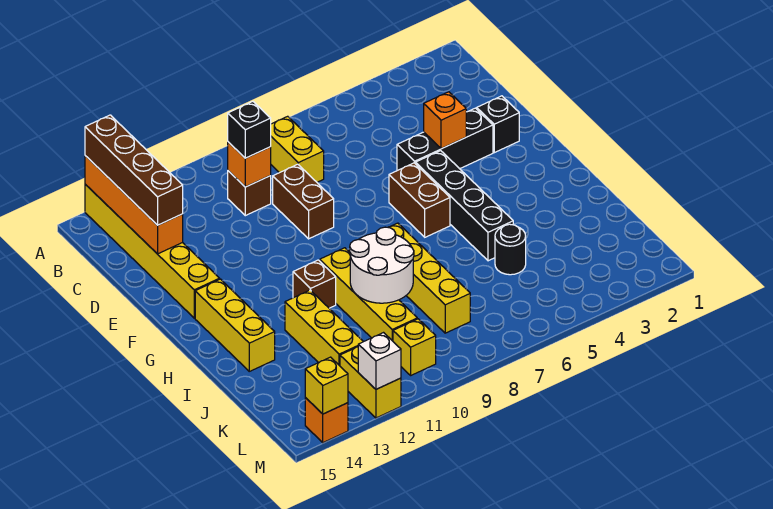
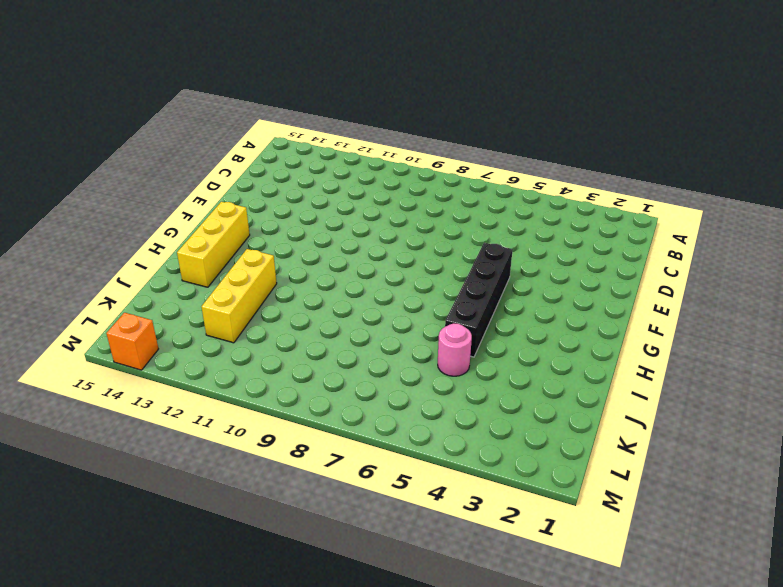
pink round brick J5 level 1 -> black round brick J5 level 1
none -> yellow brick A14:F14 level 1
none -> yellow brick B8:C8 level 1
none -> brown brick C10 level 1

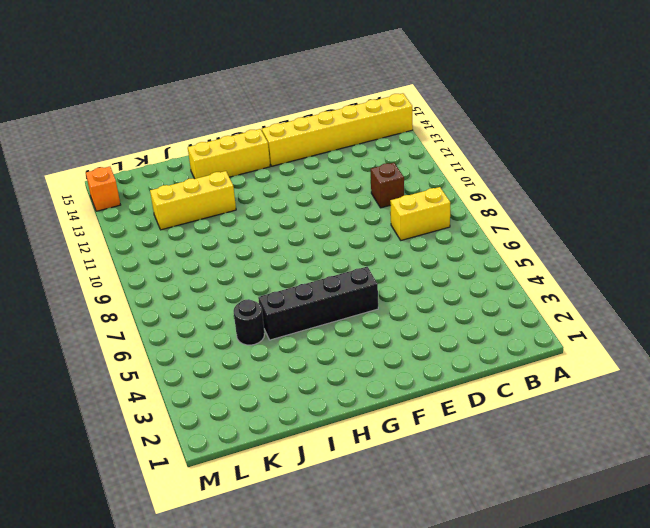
none -> brown brick D9:E9 level 1
none -> black brick E2 level 1
none -> black brick E3:E5 level 1

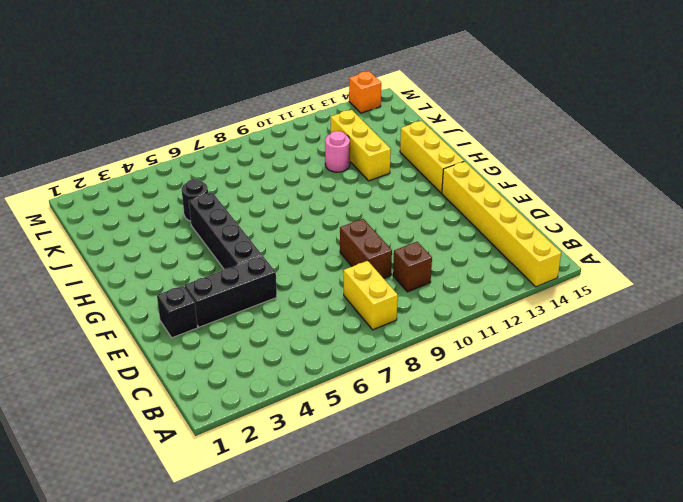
pink round brick J11 level 1 -> none
none -> brown brick F6:G6 level 1
none -> yellow brick H8:K8 level 1
none -> yellow brick H10:K10 level 1

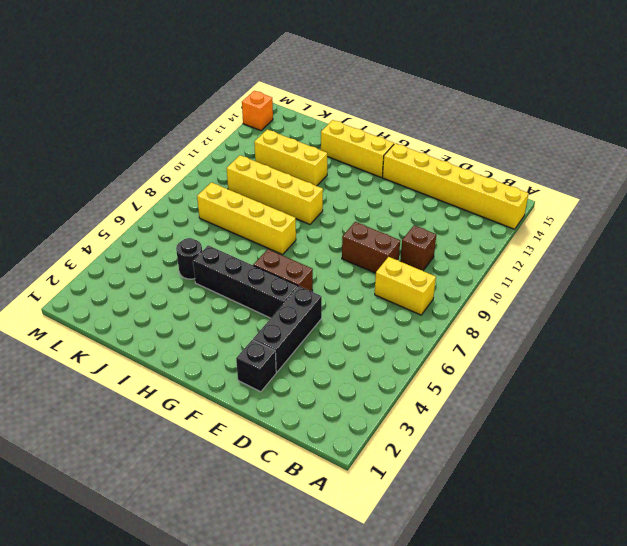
none -> brown brick H11 level 1
none -> yellow brick L10 level 1
none -> yellow brick L12:M12 level 1

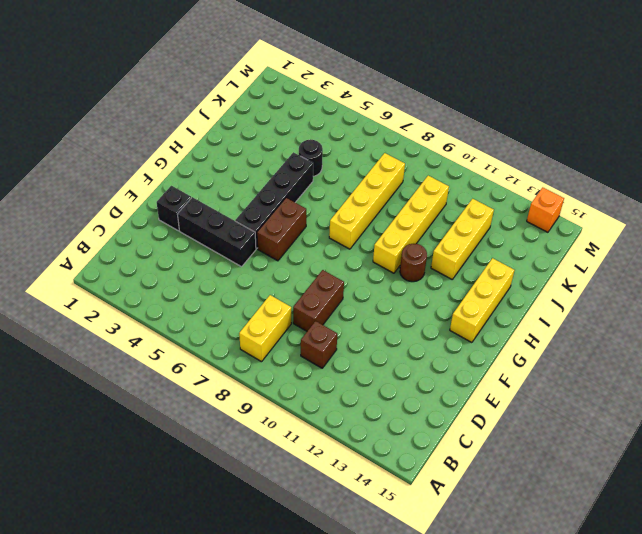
brown round brick H11 level 1 -> brown brick H11 level 1
none -> yellow brick A14:F14 level 1
none -> yellow brick L10 level 1
none -> yellow brick L12:M12 level 1

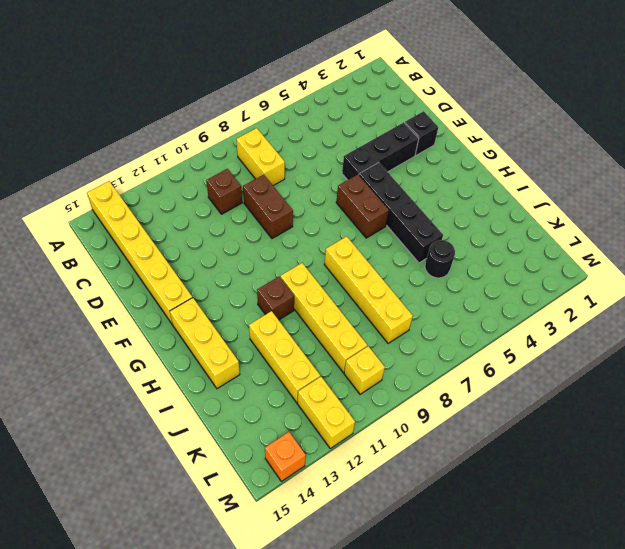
none -> orange brick A14:D14 level 2
none -> orange brick C10 level 2
none -> orange brick E4 level 2

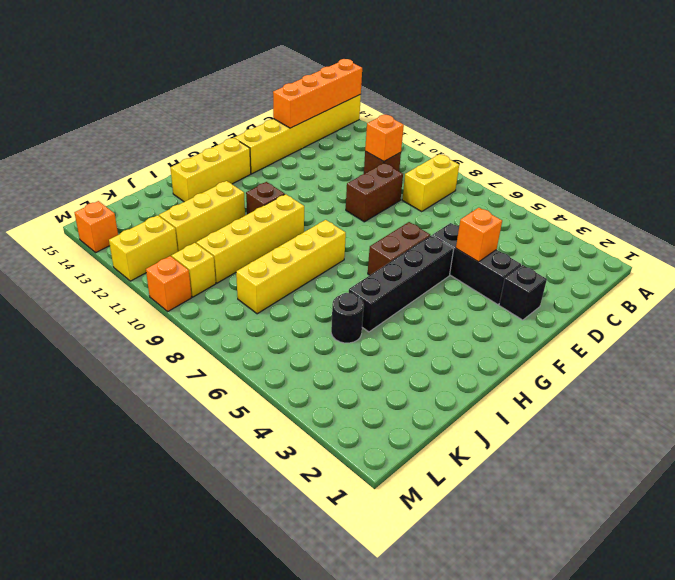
orange brick M10 level 1 -> none
none -> white round brick I9:J10 level 2
none -> white brick M12 level 2
none -> yellow brick M14 level 2

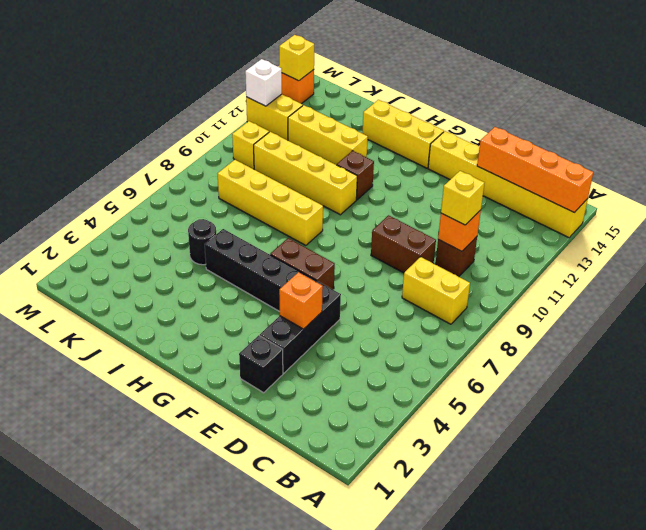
yellow brick C10 level 3 -> black brick C10 level 3
none -> white round brick I9:J10 level 2
none -> brown brick A14:D14 level 3

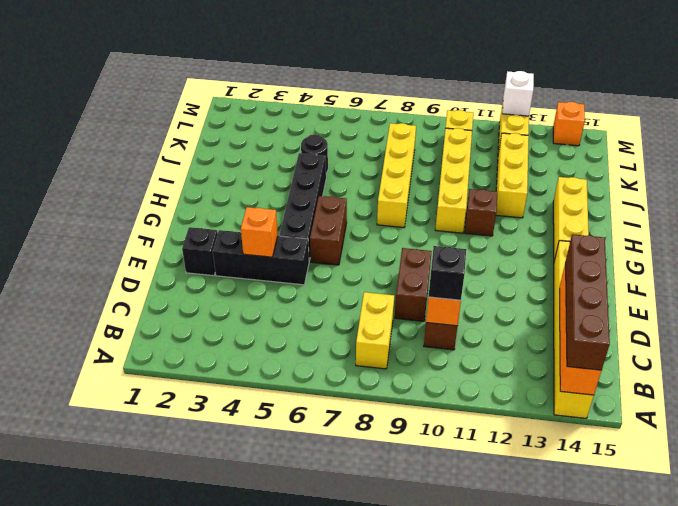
none -> white round brick I9:J10 level 2
none -> yellow brick M14 level 2

